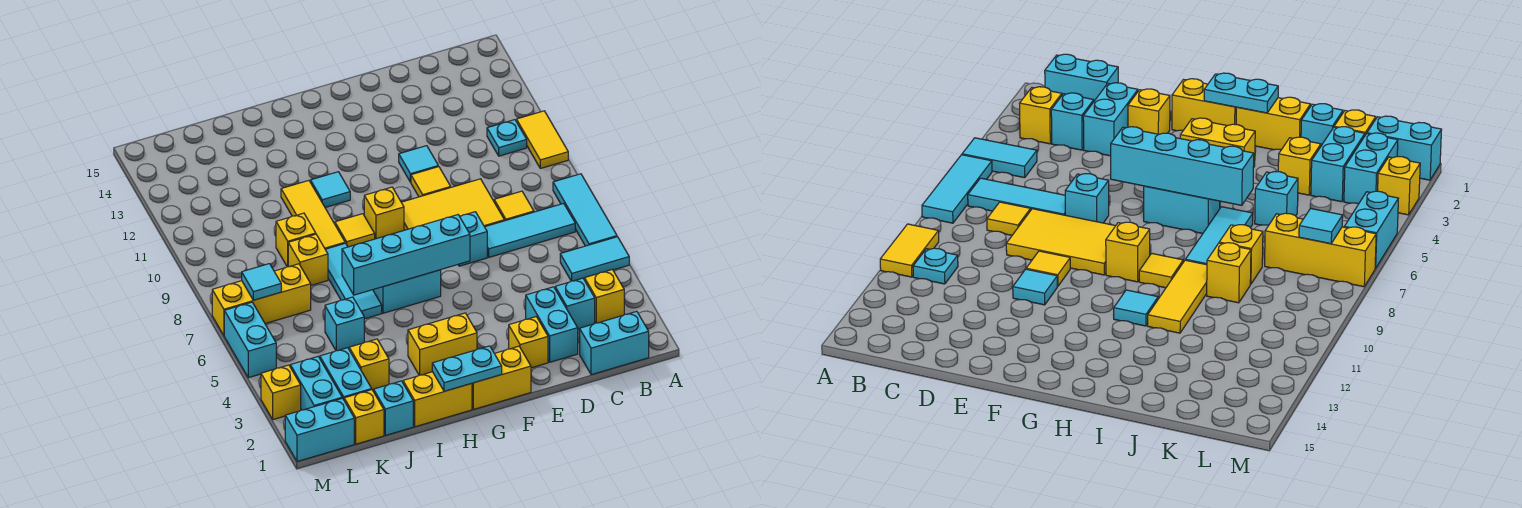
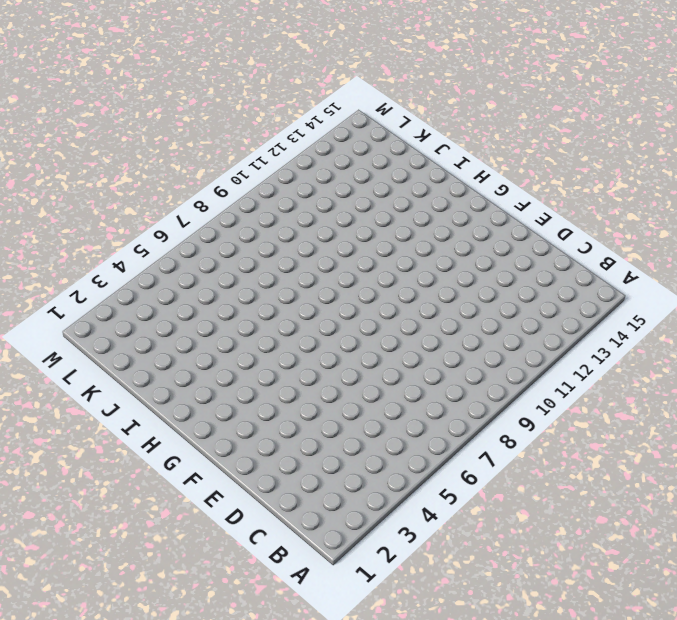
none -> cyan tile A5:B5 level 1
none -> cyan tile A6:A8 level 1
none -> yellow tile A10:A11 level 1
none -> cyan brick B1:C1 level 1

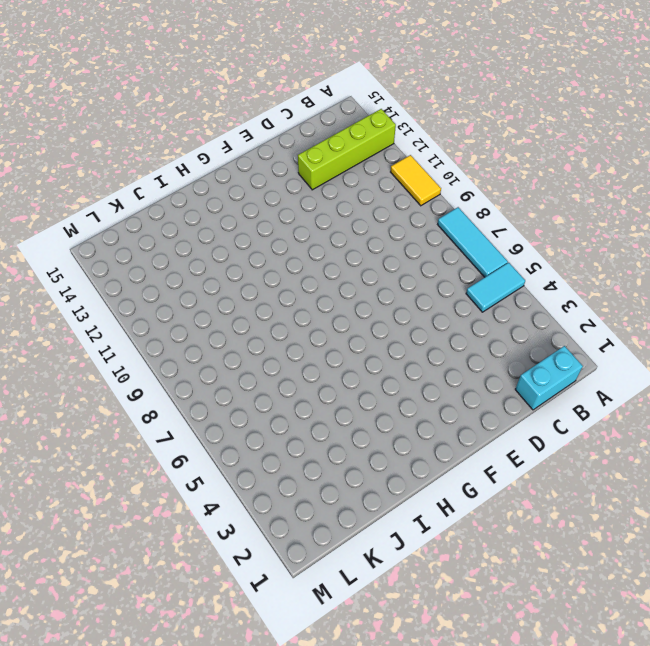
lime brick A13:D13 level 1 -> none
none -> yellow brick B3 level 1
none -> cyan tile B7:D7 level 1
none -> cyan plate B11 level 1
none -> cyan brick C3 level 1

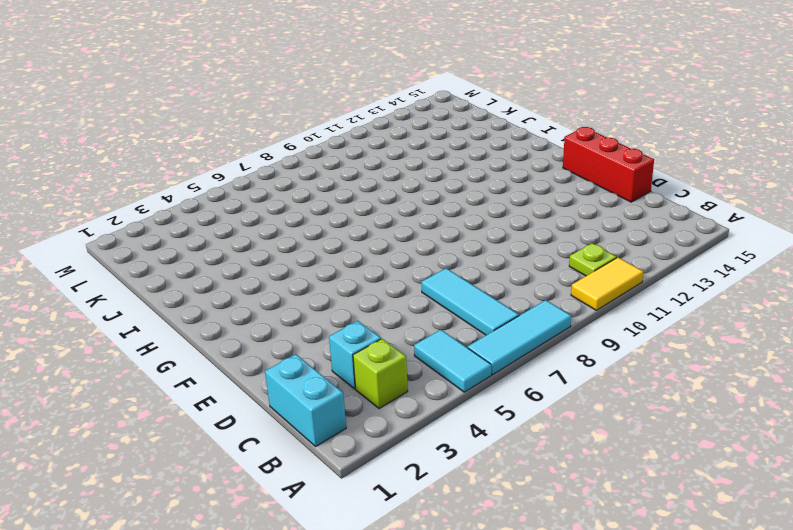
lime brick B3 level 1 -> yellow brick B3 level 1
lime plate B11 level 1 -> cyan plate B11 level 1
red brick D15:F15 level 1 -> none
none -> yellow tile C8 level 1
none -> cyan brick D2:D3 level 1
none -> yellow tile D8:F9 level 1
none -> yellow brick E2 level 1

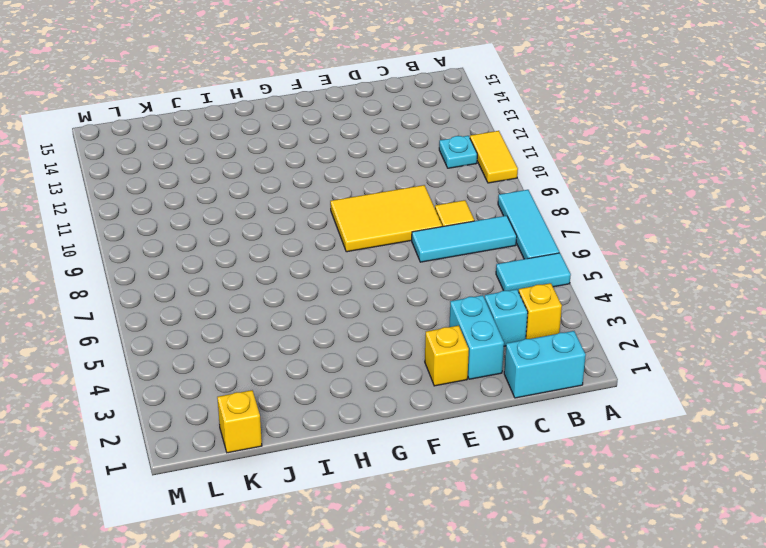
none -> cyan brick E7 level 1
none -> yellow tile E10 level 1
none -> cyan tile E11 level 1
none -> yellow brick F1:G1 level 1

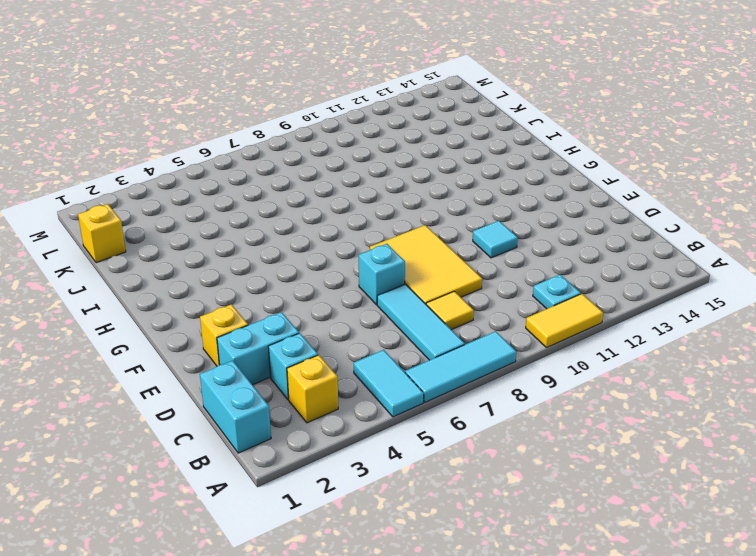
none -> yellow tile E10 level 1
none -> yellow brick F1:G1 level 1
none -> yellow brick G3:H3 level 1
none -> cyan brick G6:H6 level 1

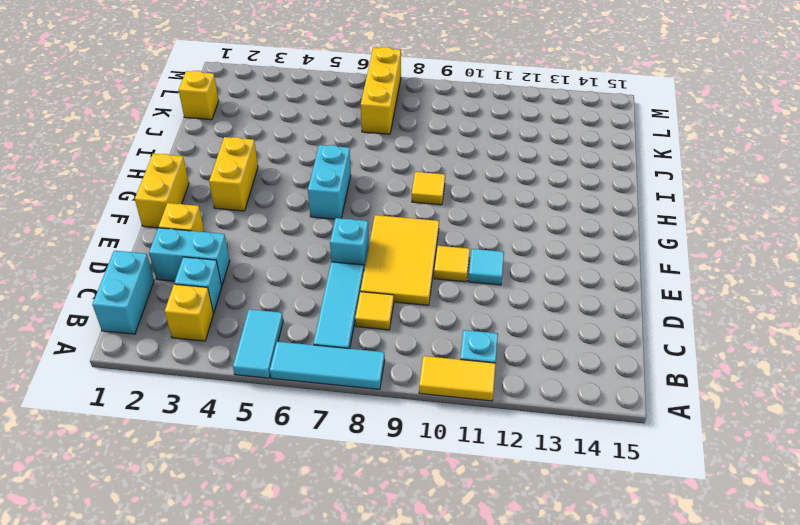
none -> yellow brick G9 level 1
none -> yellow brick H1:I1 level 1
none -> cyan tile H11 level 1
none -> cyan tile I6:I8 level 1

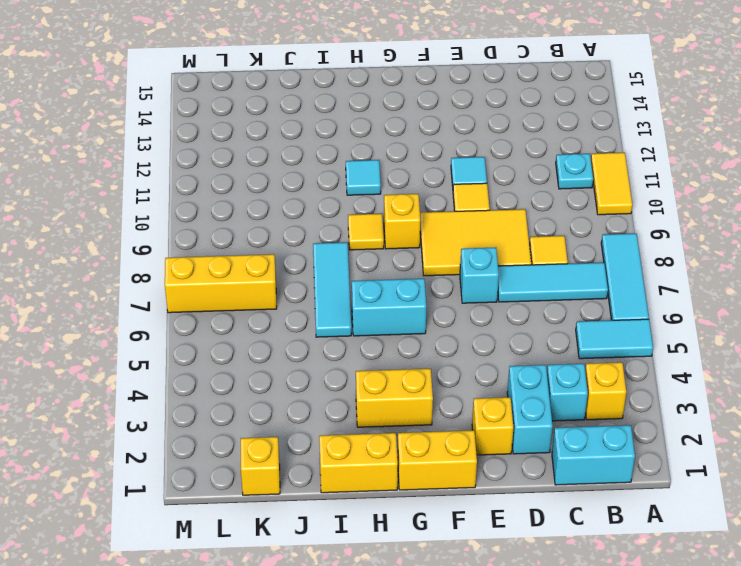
none -> yellow tile I9:I11 level 1
none -> cyan brick J1 level 1
none -> yellow brick J3 level 1
none -> cyan brick J5 level 1

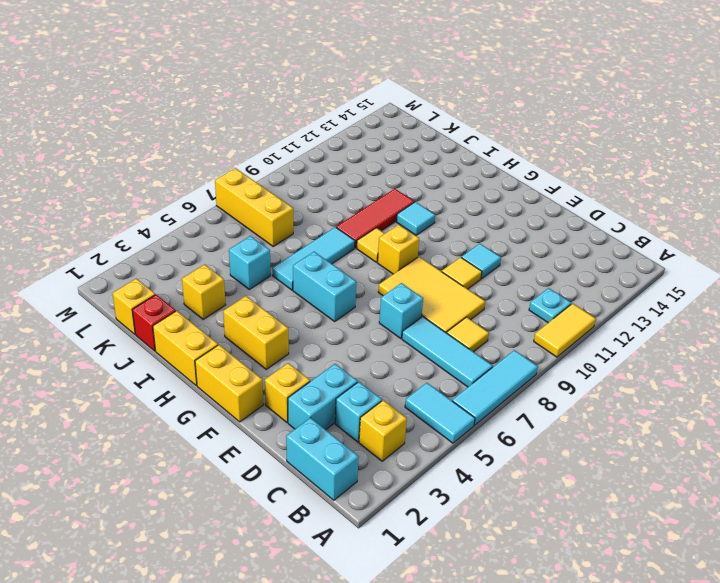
red tile I9:I11 level 1 -> yellow tile I9:I11 level 1
red brick J1 level 1 -> cyan brick J1 level 1
none -> yellow brick J8 level 1
none -> yellow brick J9 level 1
none -> cyan brick K2:K3 level 1
none -> cyan brick L1:M1 level 1

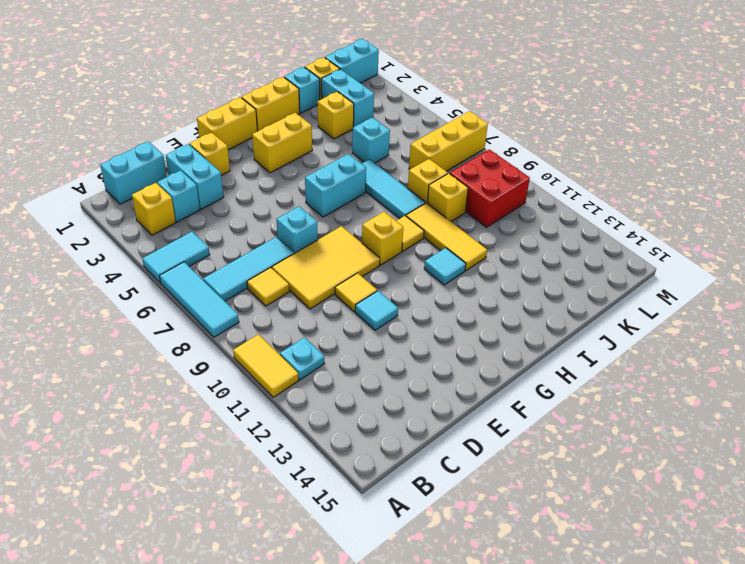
red brick K9:L10 level 1 -> none
none -> cyan brick L2:L3 level 1
none -> yellow brick M3 level 1
none -> cyan brick M5:M6 level 1
none -> cyan brick F6:I6 level 2

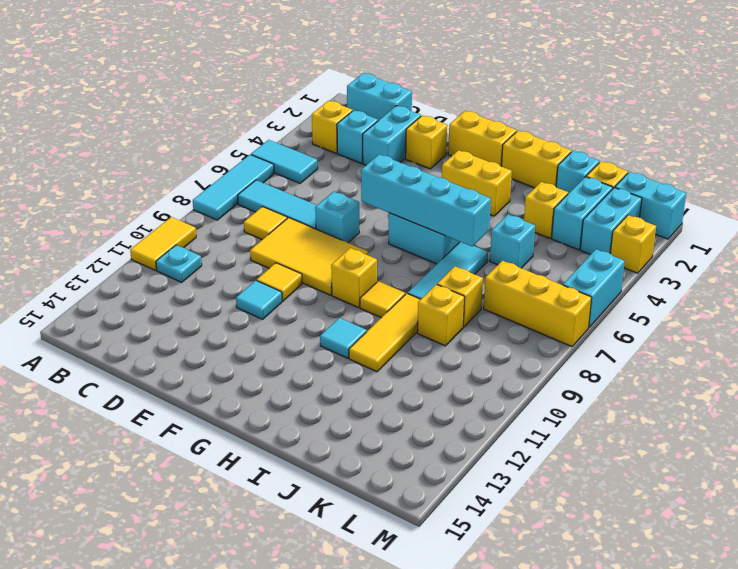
none -> cyan plate G1:H1 level 2
none -> cyan tile L7 level 2

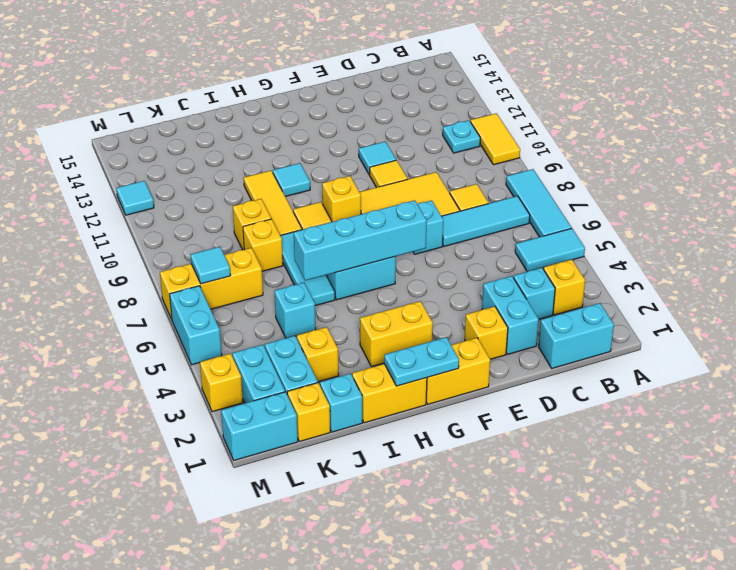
cyan tile M12 level 1 -> none

